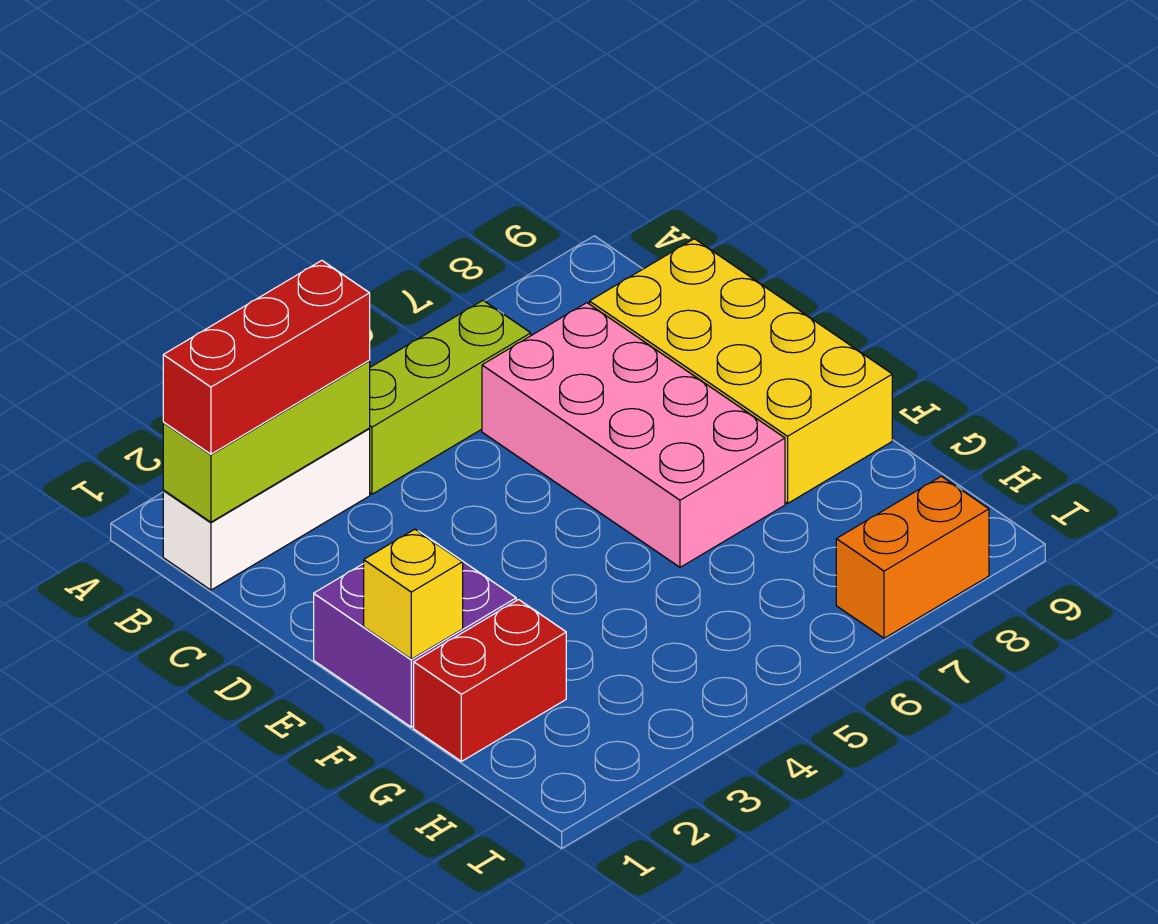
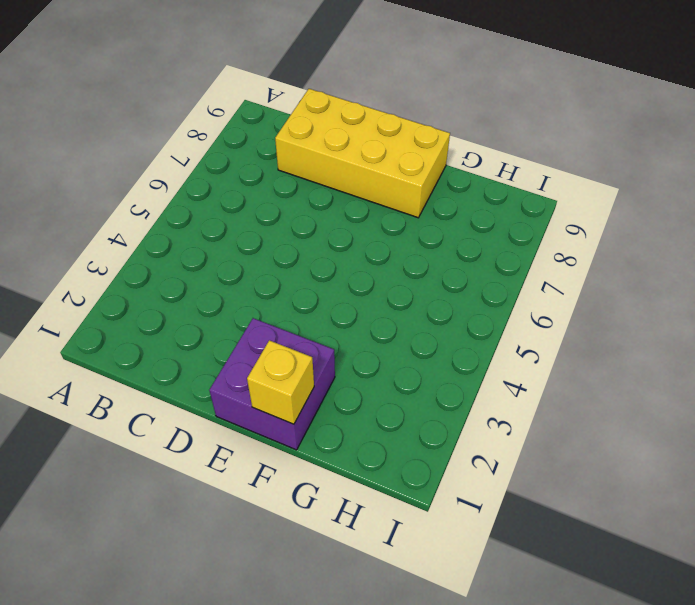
none -> white brick B1:B3 level 1
none -> lime brick B4:B6 level 1

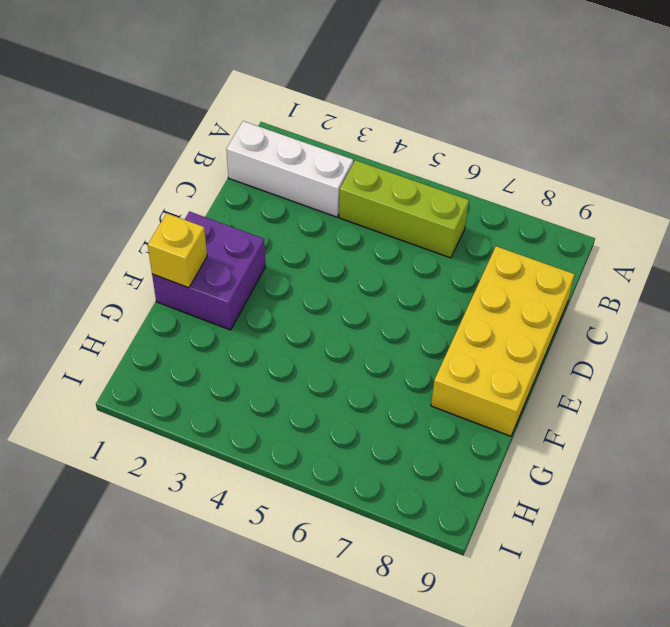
none -> pink brick C6:F7 level 1
none -> red brick G1:G2 level 1

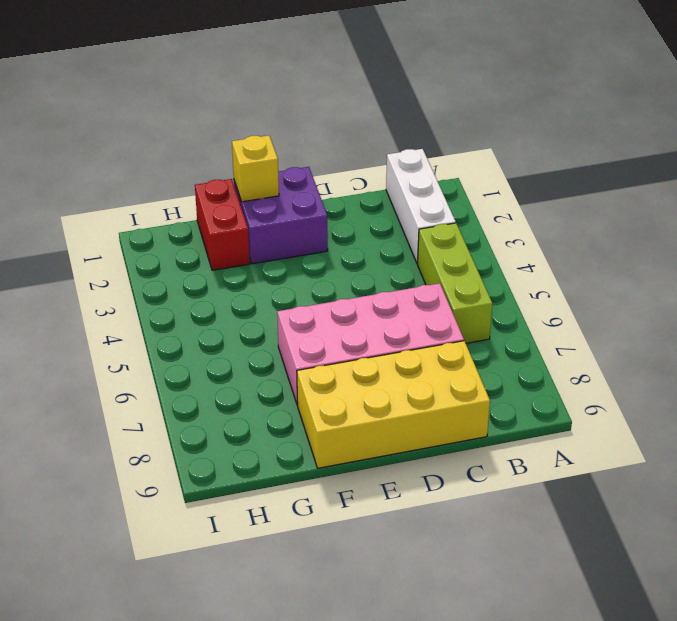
none -> orange brick I7:I8 level 1
none -> lime brick B1:B3 level 2

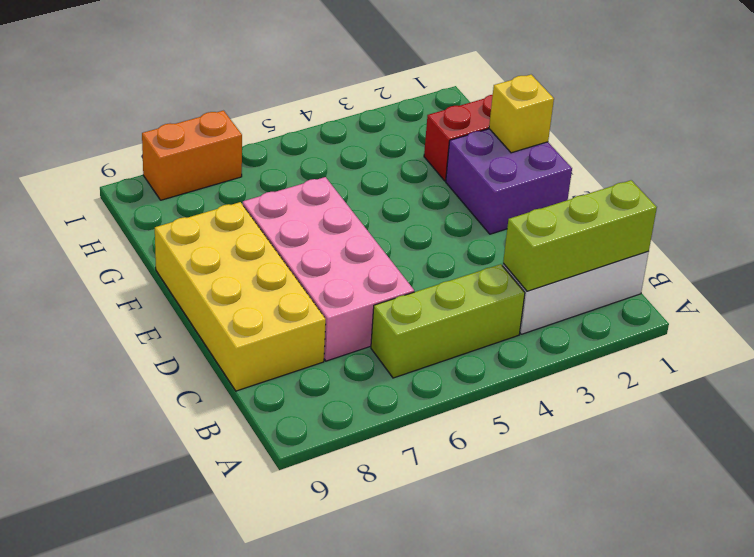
none -> red brick B1:B3 level 3

